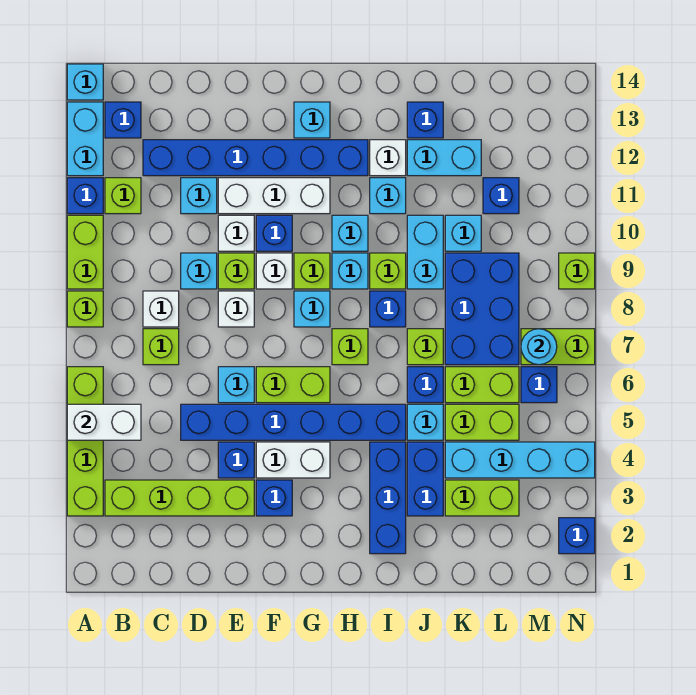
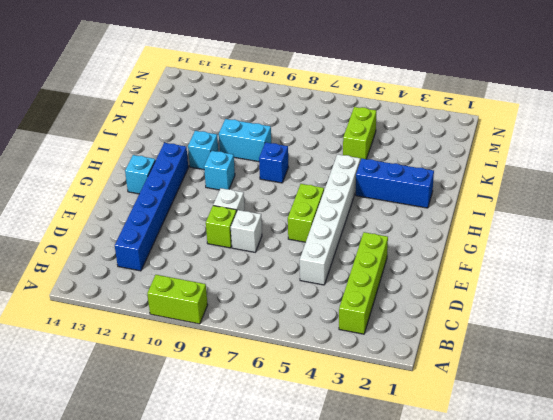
white brick D5:I5 level 1 -> blue brick D5:I5 level 1
none -> lime brick A3:A6 level 1
none -> lime brick A8 level 1
none -> blue brick A11 level 1
none -> cyan brick A12:A13 level 1

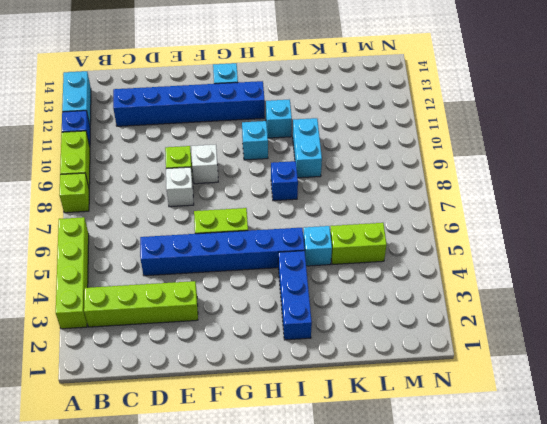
none -> cyan brick A14 level 1
none -> lime brick B11 level 1
none -> blue brick B13 level 1
none -> lime brick C7 level 1

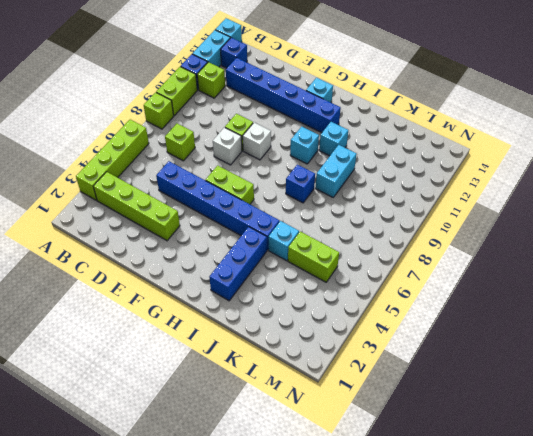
none -> white brick C8 level 1
none -> cyan brick D9 level 1
none -> cyan brick D11 level 1
none -> blue brick E4 level 1

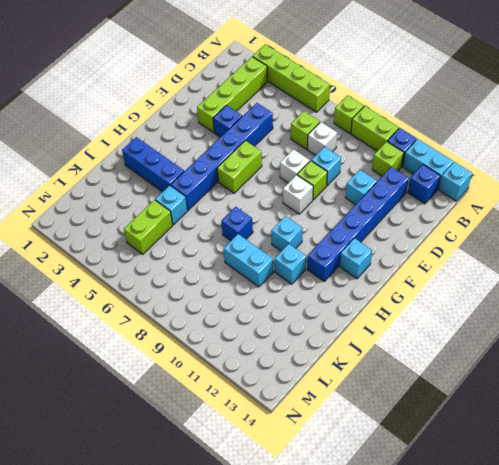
none -> cyan brick E6 level 1
none -> white brick E10 level 1
none -> white brick E11:G11 level 1
none -> blue brick F3 level 1

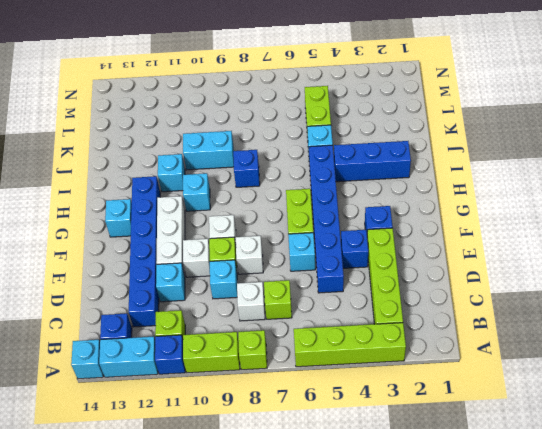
none -> white brick F4:G4 level 1
none -> blue brick F10 level 1
none -> cyan brick G8 level 1
none -> lime brick G9 level 1

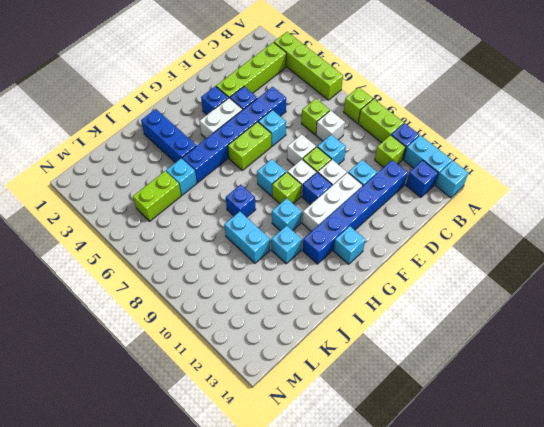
none -> lime brick H7 level 1
none -> cyan brick H9 level 1
none -> lime brick I9 level 1
none -> white brick I12 level 1

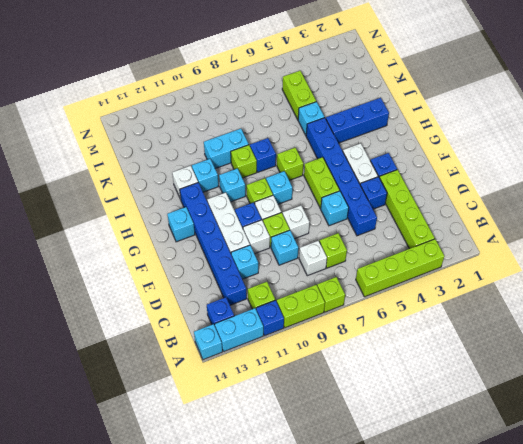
none -> cyan brick H9 level 1
none -> blue brick J3:J4 level 1
none -> blue brick J6 level 1
none -> lime brick J7 level 1

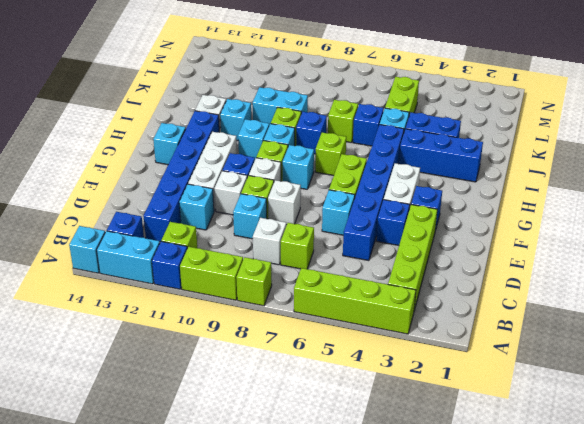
none -> cyan brick J12:K12 level 1
none -> blue brick J13 level 1
none -> lime brick K3:L3 level 1
none -> cyan brick K4:N4 level 1

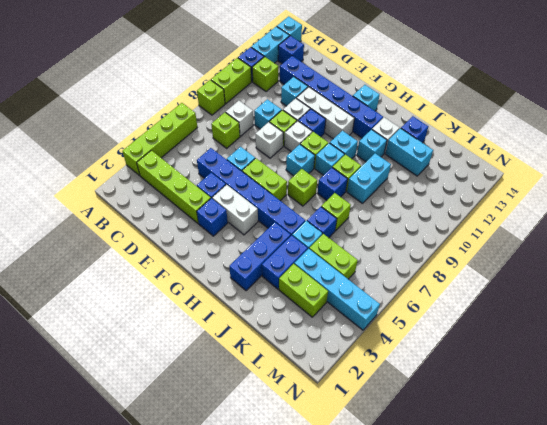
none -> lime brick K6:L6 level 1
none -> blue brick K7:L9 level 1
none -> cyan brick K10 level 1
none -> blue brick L11 level 1

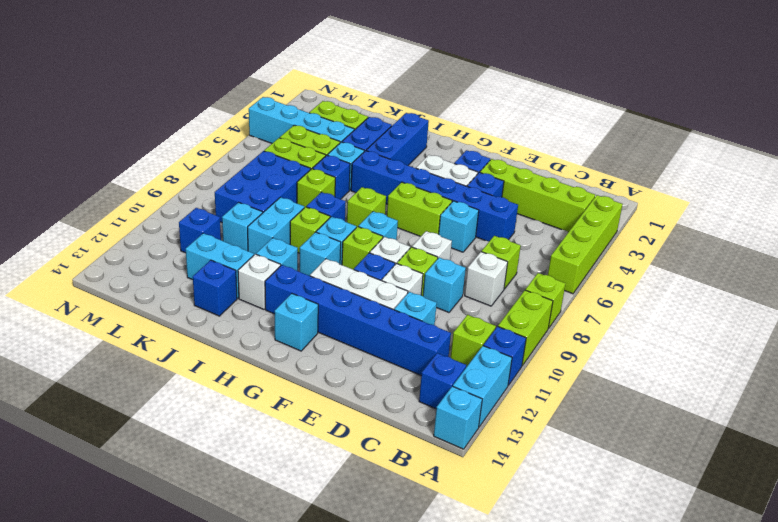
none -> blue brick M6 level 1
none -> lime brick M7:N7 level 1
none -> blue brick N2 level 1
none -> lime brick N9 level 1

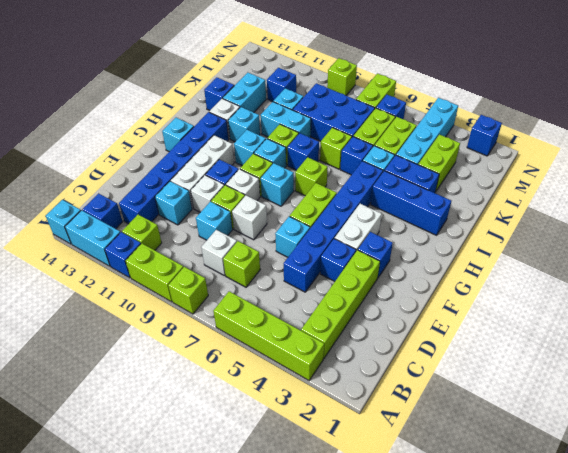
none -> white brick A5:B5 level 2
none -> cyan round brick M7 level 2

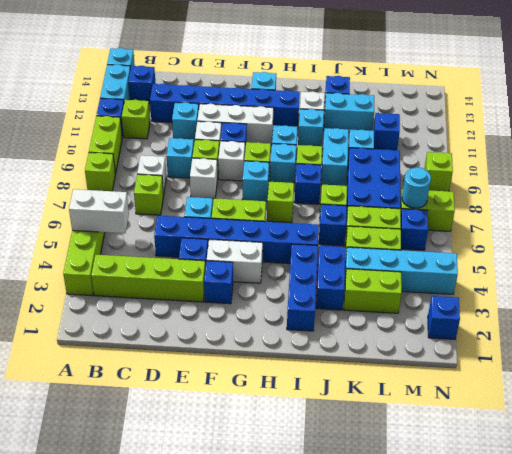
none -> cyan brick J5 level 1

